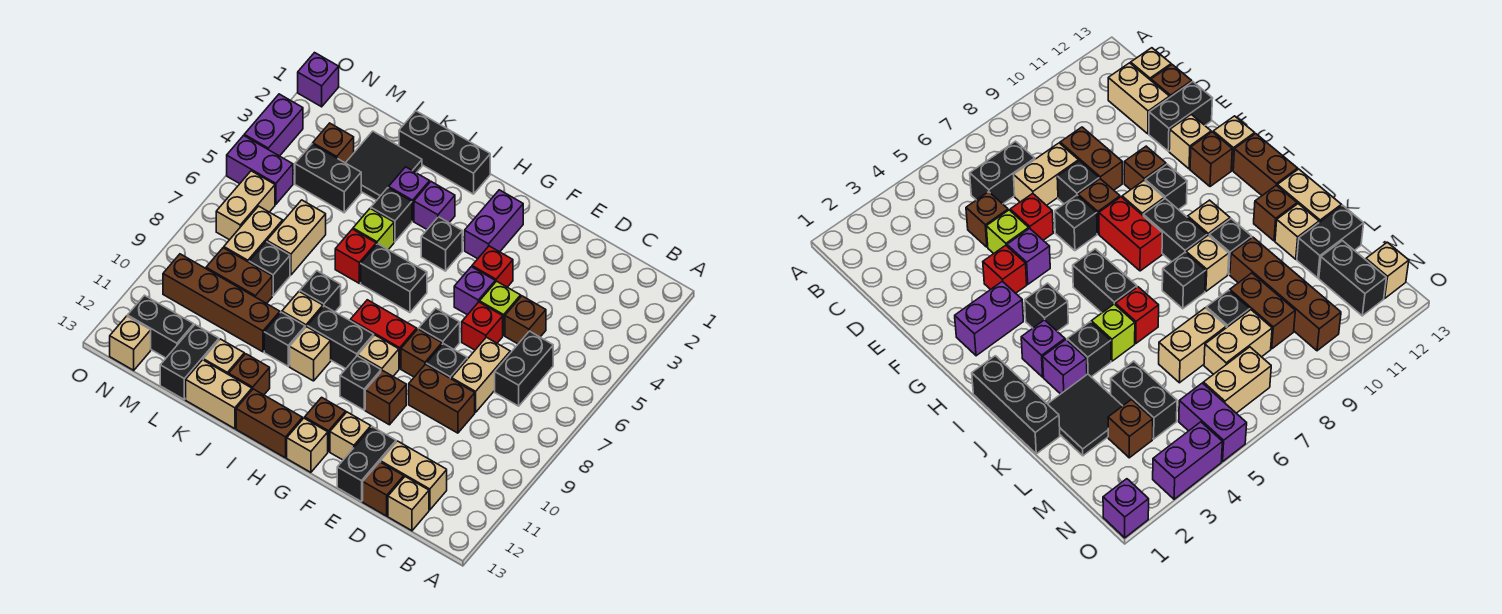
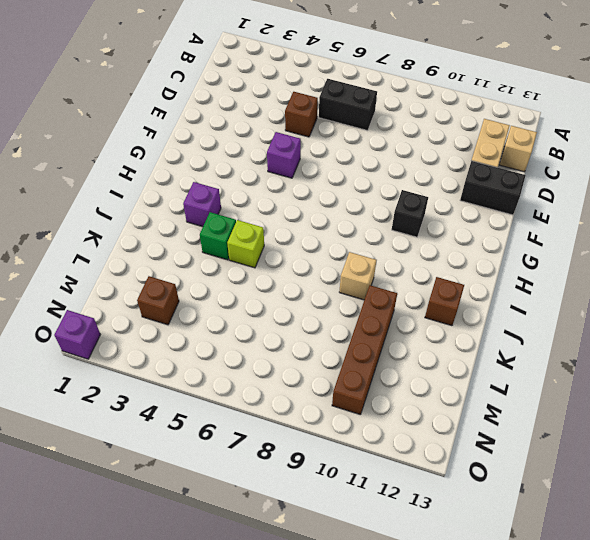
green brick J4 level 1 -> black brick J4 level 1
none -> tan brick D7:D8 level 1
none -> brown brick D9:E9 level 1
none -> brown brick D13 level 1
none -> lime brick E5 level 1

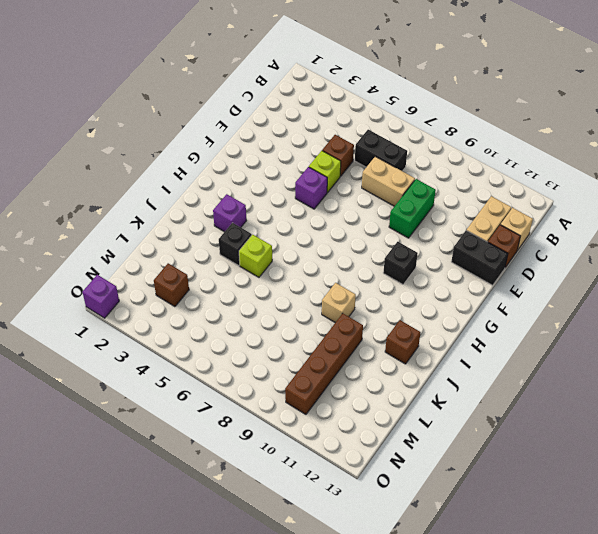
green brick D9:E9 level 1 -> brown brick D9:E9 level 1
none -> red brick E6 level 1
none -> black brick E8 level 1
none -> red brick F4 level 1
none -> black brick F7 level 1

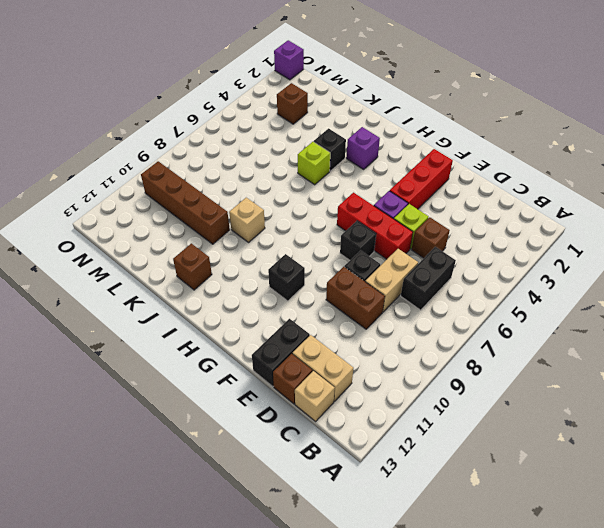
red brick E6:G6 level 1 -> red brick E6 level 1
red brick F2:F4 level 1 -> red brick F4 level 1
none -> brown brick F8 level 1
none -> brown brick F10 level 1
none -> tan brick F12 level 1
none -> purple brick G2:G3 level 1

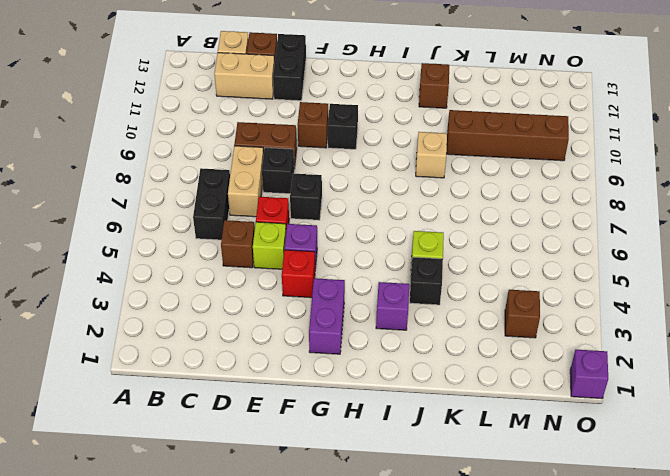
none -> brown brick F8 level 1
none -> tan brick F12 level 1
none -> red brick G8:H8 level 1
none -> tan brick G9 level 1

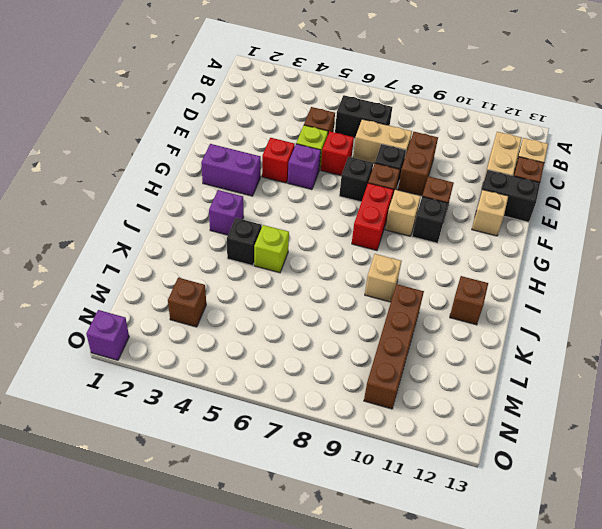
none -> brown brick G12 level 1
none -> tan brick G13 level 1
none -> black brick H4 level 1
none -> black brick H6:I6 level 1

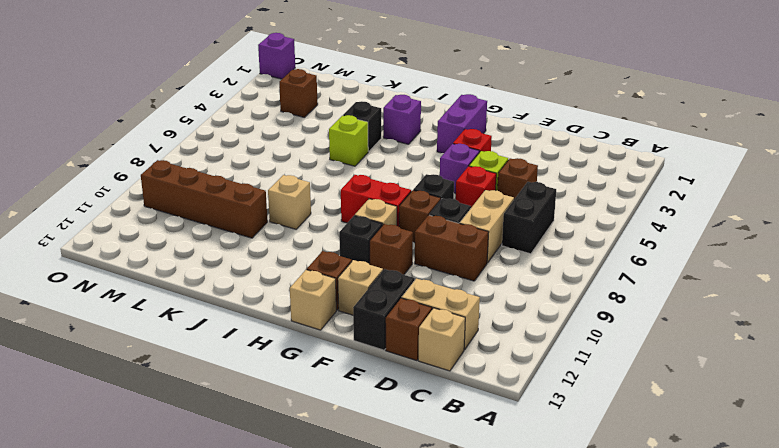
none -> black brick H4 level 1
none -> black brick H6:I6 level 1
none -> black brick H9:I9 level 1
none -> brown brick H13:I13 level 1

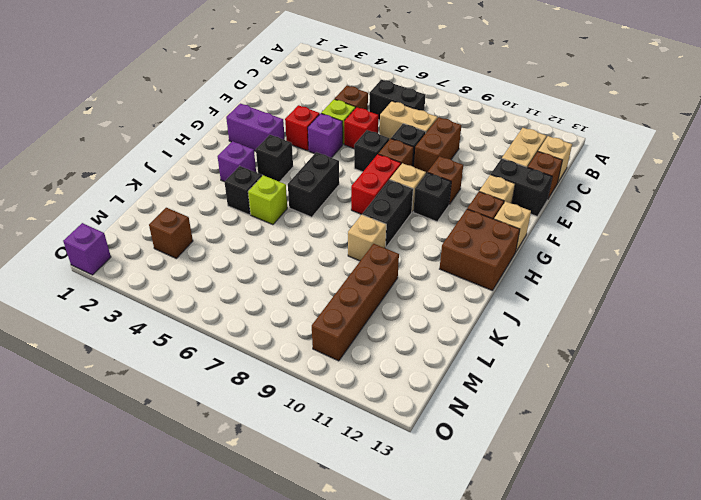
brown brick H12:I13 level 1 -> brown brick H13:I13 level 1
none -> black brick I1:K1 level 1
none -> tan brick I10 level 1
none -> purple brick J3 level 1
none -> red brick J6 level 1

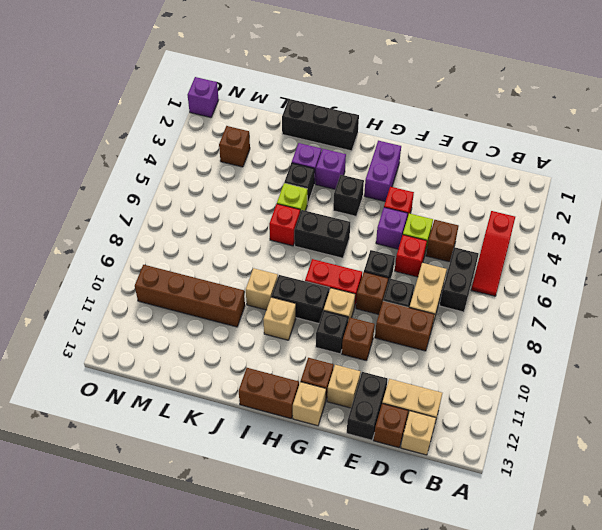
red slope B4:B6 level 1 top 4 -> none
none -> black brick J8 level 1
none -> black brick J10 level 1
none -> brown brick J12 level 1
none -> tan brick J13:K13 level 1

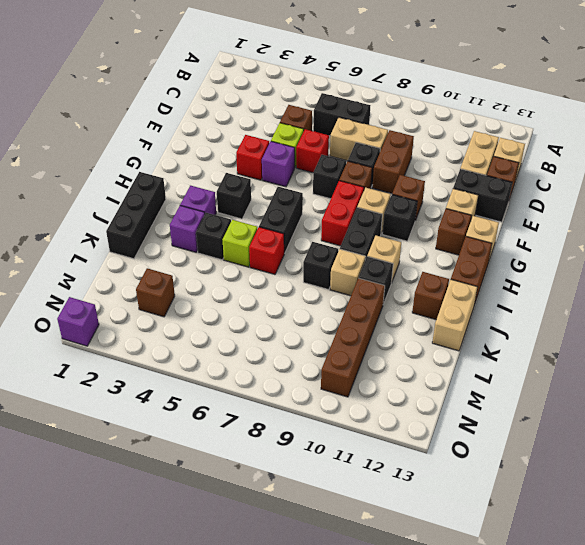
none -> purple brick G2:G3 level 1
none -> black tile K2:L3 level 1
none -> tan brick K12 level 1
none -> black brick L4:M4 level 1

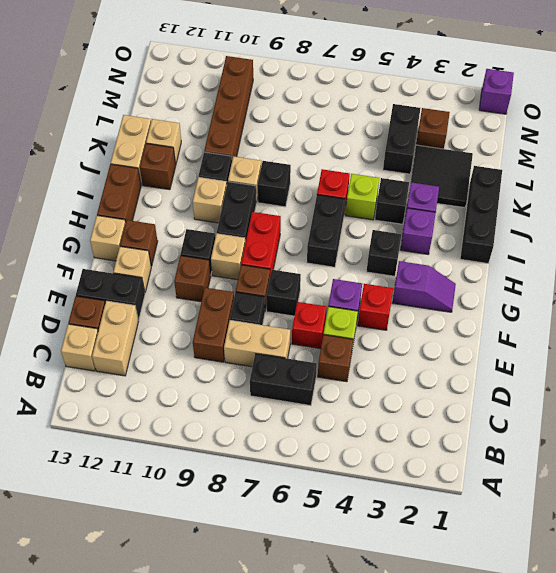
purple slope G2:G3 level 1 top 3 -> purple brick G2:G3 level 1
none -> tan brick L6:L7 level 1
none -> black brick L8 level 1
none -> brown brick L9:M9 level 1
none -> black brick L12:L13 level 1

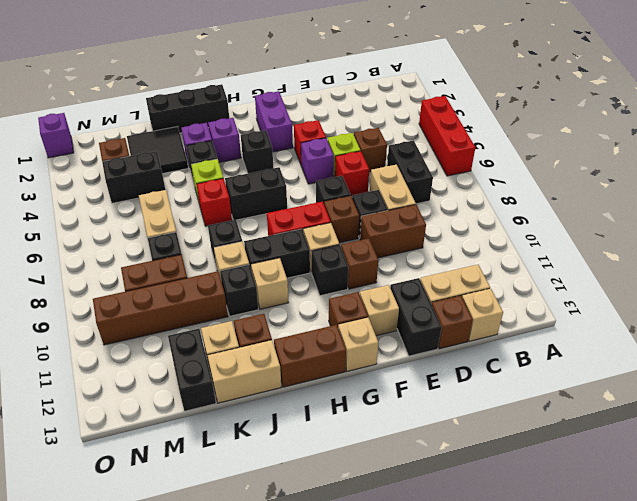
red brick A4:A6 level 1 -> none
none -> tan brick M7:M8 level 1
none -> black brick M12:N12 level 1
none -> purple brick N5:O5 level 1
none -> tan brick N6:N7 level 1

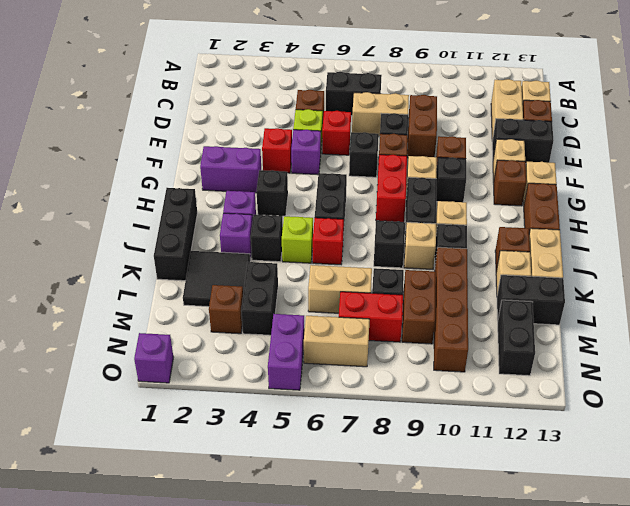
red brick M7:M8 level 1 -> tan brick M7:M8 level 1
none -> tan brick N13 level 1
none -> purple brick O3:O4 level 1

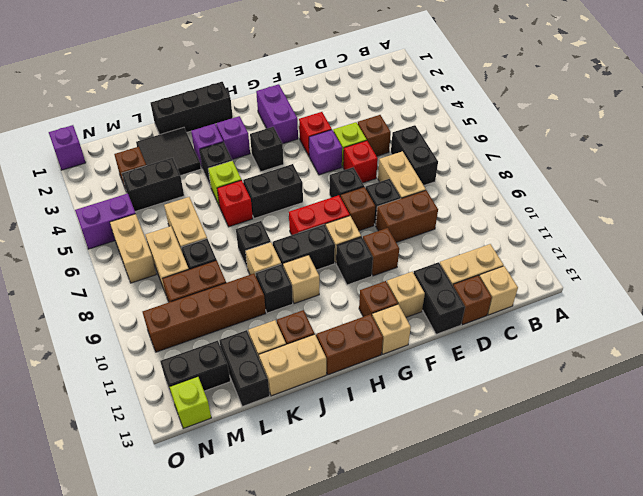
lime brick N13 level 1 -> tan brick N13 level 1
none -> purple brick O3:O4 level 1

